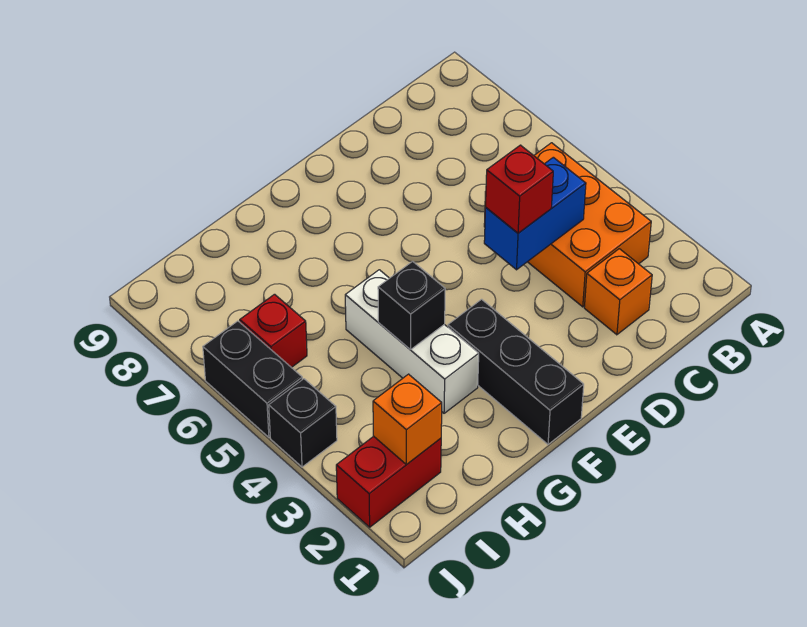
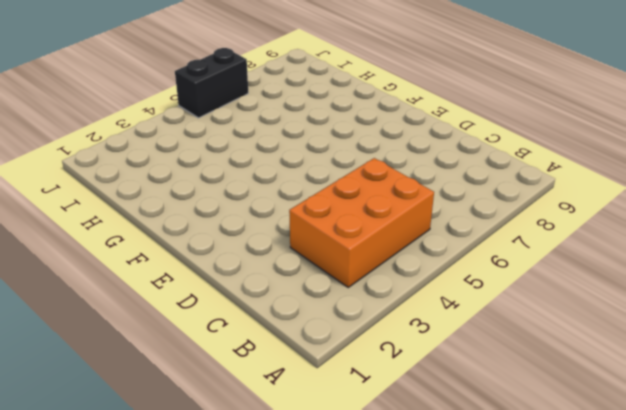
none -> orange brick C2 level 1
none -> black brick F1:F3 level 1
none -> white brick G3:G5 level 1

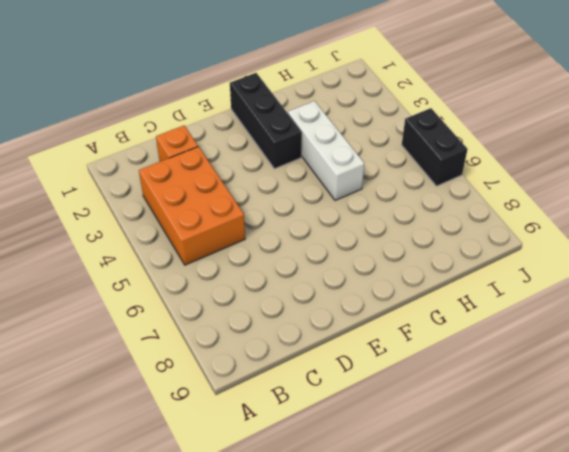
none -> red brick I2:J2 level 1
none -> red brick I6 level 1
none -> black brick J4 level 1

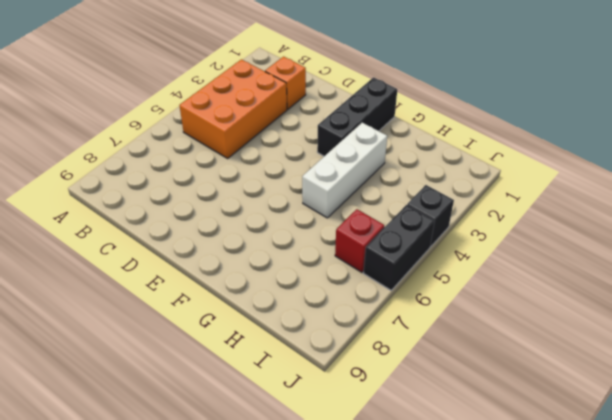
none -> red brick I2:J2 level 1
none -> blue brick C4:D4 level 2
none -> black brick G4 level 2

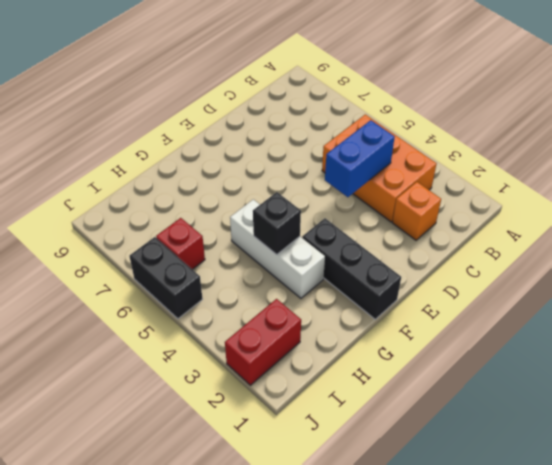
none -> black brick J4 level 1
none -> orange brick I2 level 2
none -> red brick D4 level 3

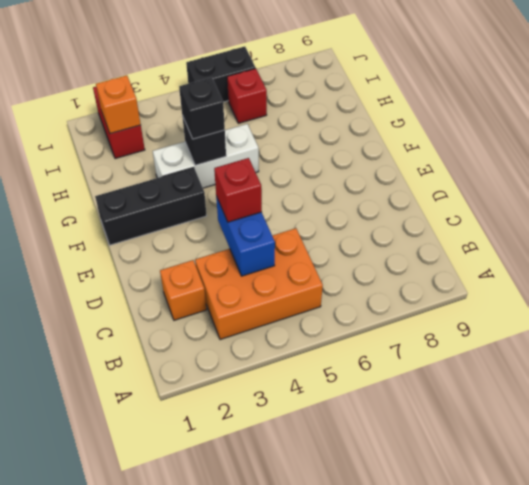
black brick G4 level 3 -> black brick J4 level 1

